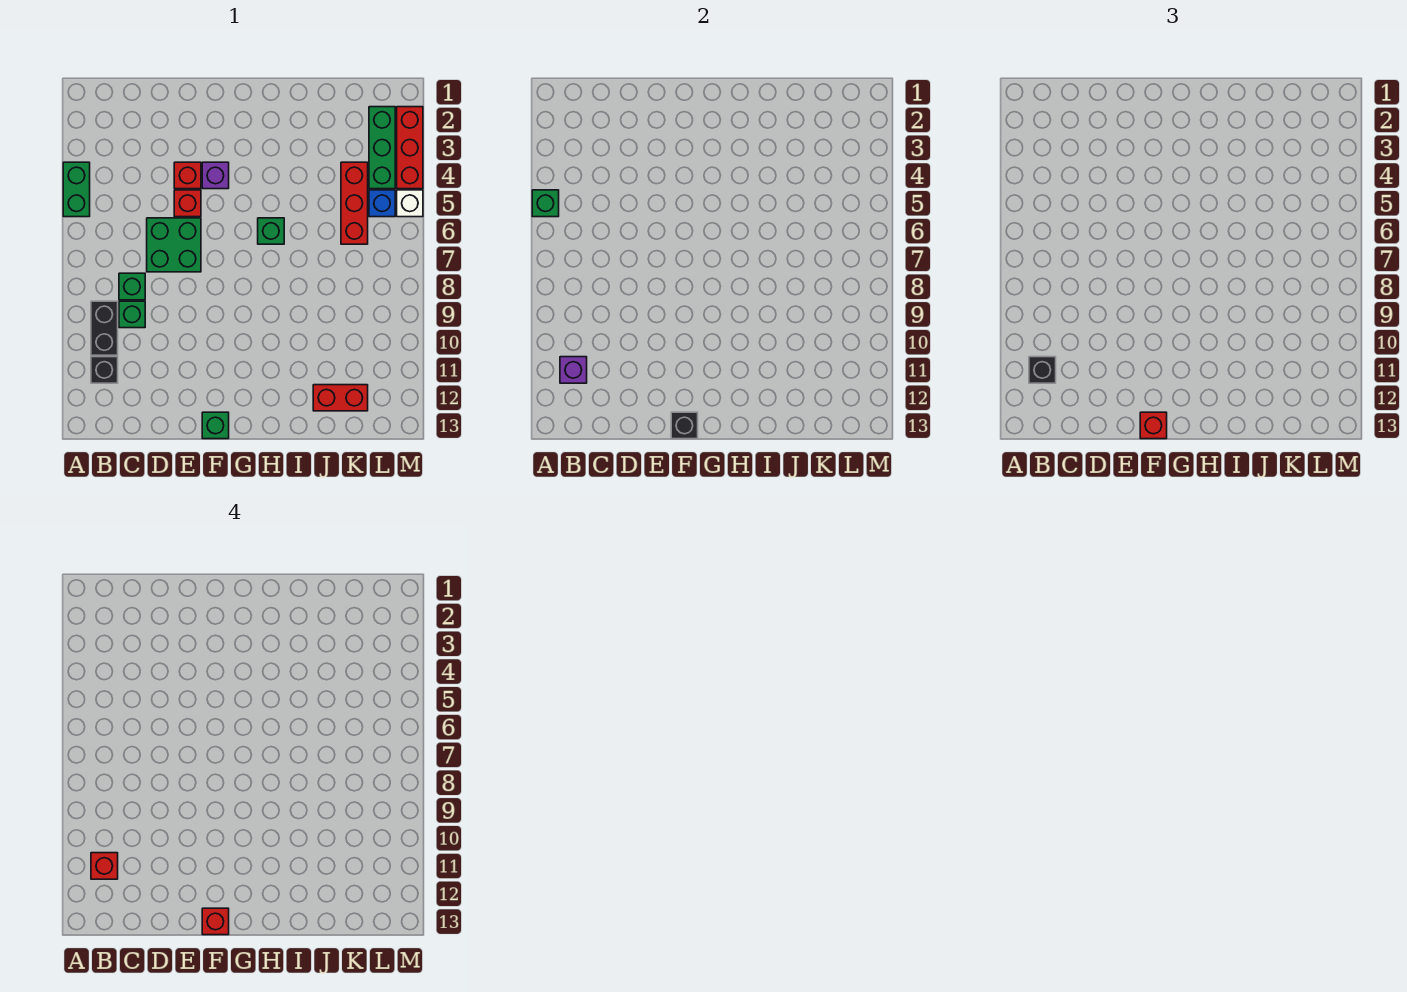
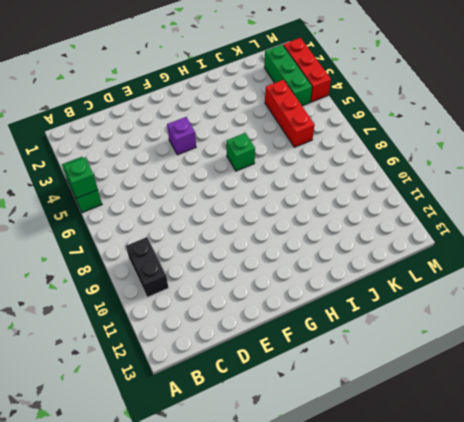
none -> black brick B11 level 1
none -> green brick C8 level 1
none -> green brick C9 level 1

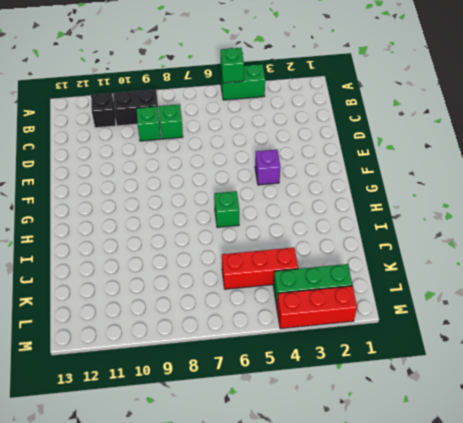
none -> green brick D6:E7 level 1
none -> red brick E4 level 1
none -> red brick E5 level 1

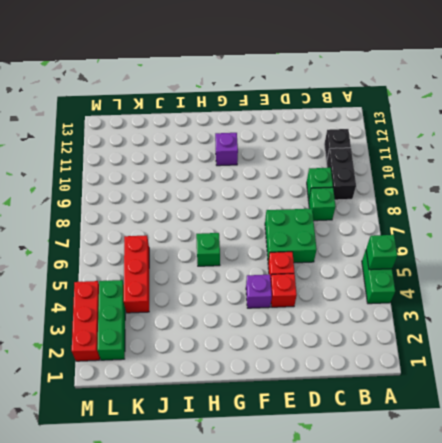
purple brick G11 level 1 -> purple brick B11 level 2
none -> green brick F13 level 1
none -> red brick J12:K12 level 1
none -> blue brick L5 level 1

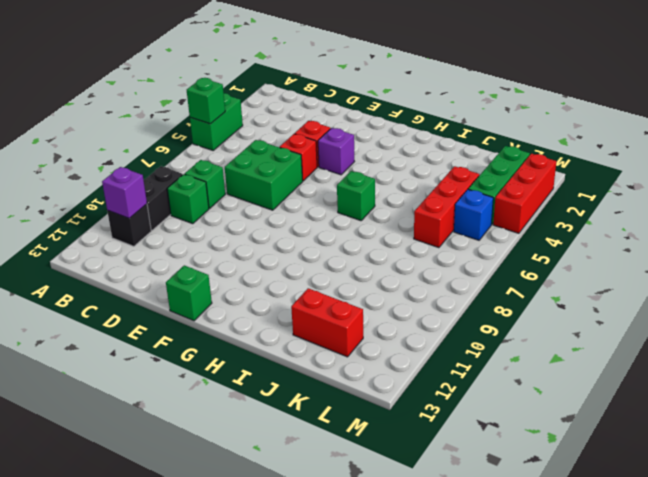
none -> white brick M5 level 1
none -> black brick F13 level 2
none -> black brick B11 level 3

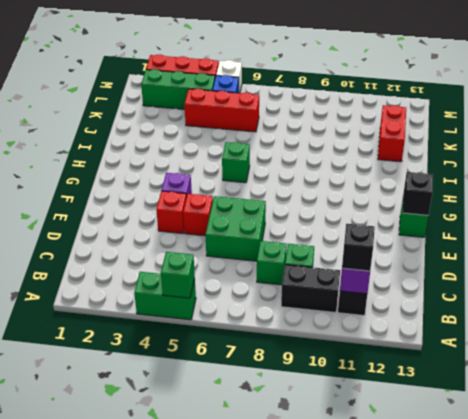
none -> red brick F13 level 3
none -> red brick B11 level 4
none -> red brick F13 level 4

